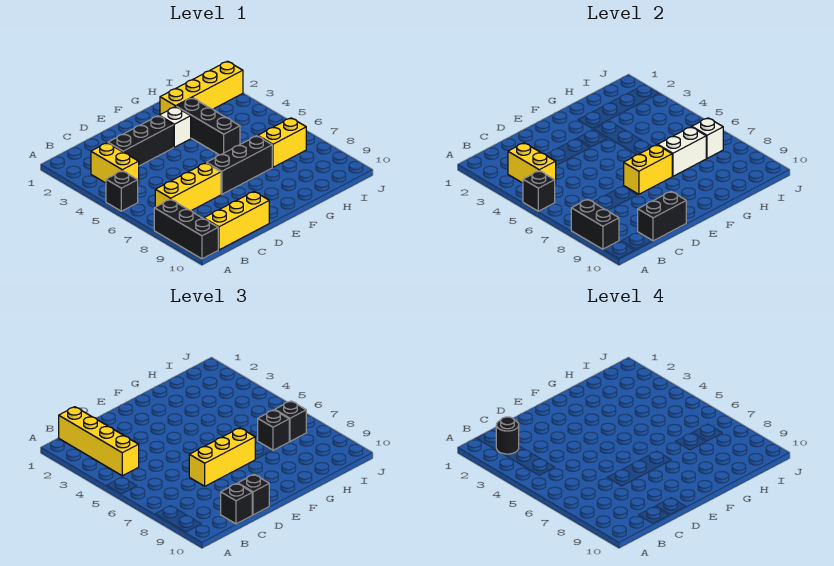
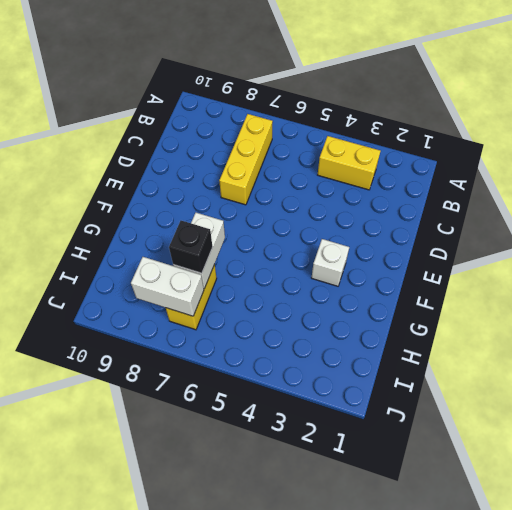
white brick I7:I8 level 2 -> white brick I7 level 2
none -> black brick A5 level 1
none -> black brick A8:A10 level 1
none -> yellow brick B10:D10 level 1

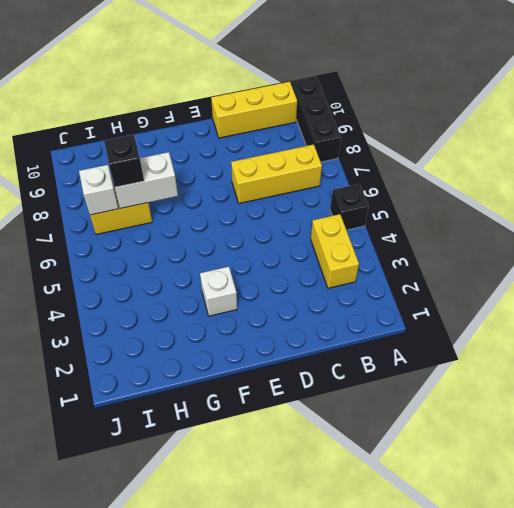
none -> black brick C3:E3 level 1
none -> black brick E7:G7 level 1
none -> yellow brick G2:J2 level 1

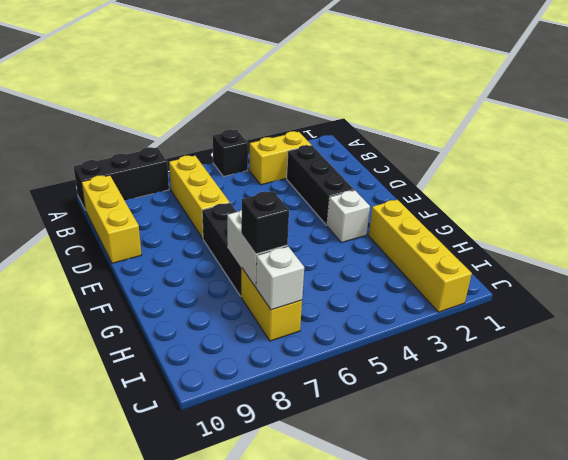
none -> black brick G3:G5 level 1
none -> black brick A5 level 2
none -> black brick A8:A9 level 2

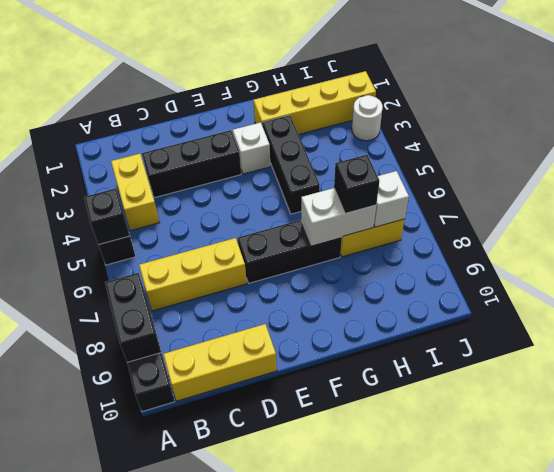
white round brick J3 level 1 -> none
none -> yellow brick B3:B4 level 2
none -> black brick C10:D10 level 2
none -> yellow brick E7:F7 level 2

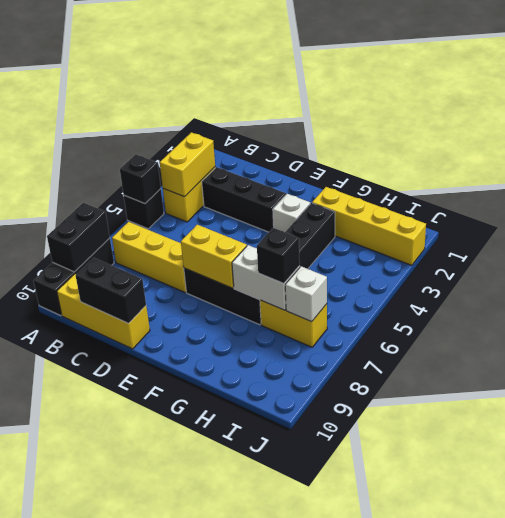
none -> yellow brick B1:B4 level 3
none -> black brick C10 level 3
none -> yellow brick D7:F7 level 3

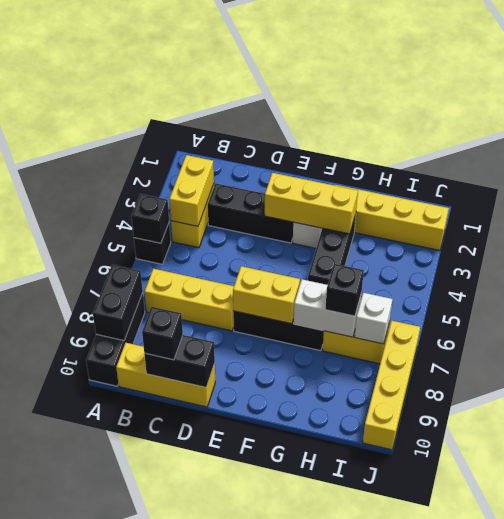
yellow brick E3:G3 level 2 -> yellow brick D7:F7 level 3
yellow brick J7:J10 level 1 -> yellow brick B1:B4 level 3
none -> black brick D10 level 3
none -> black brick I7 level 3
none -> black round brick B2 level 4

